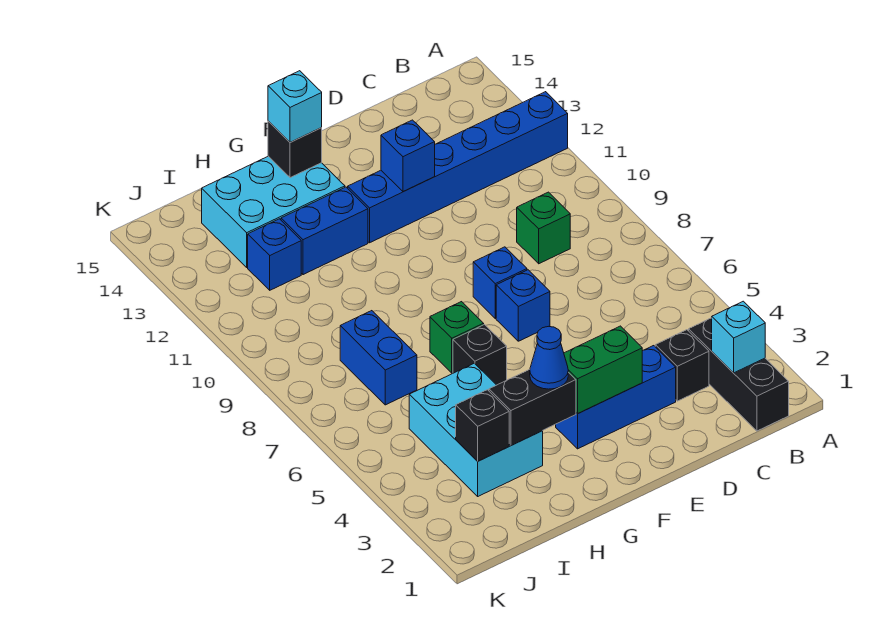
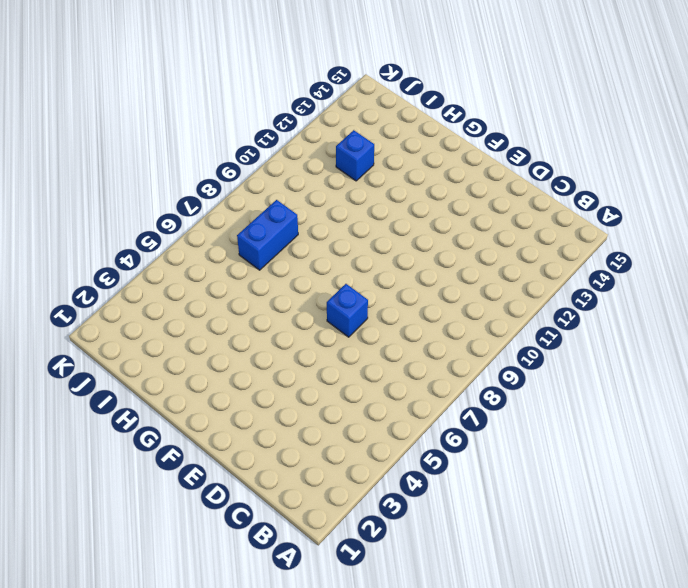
none -> blue brick A12:F12 level 1
none -> black brick B1:B3 level 1
none -> black brick C3 level 1

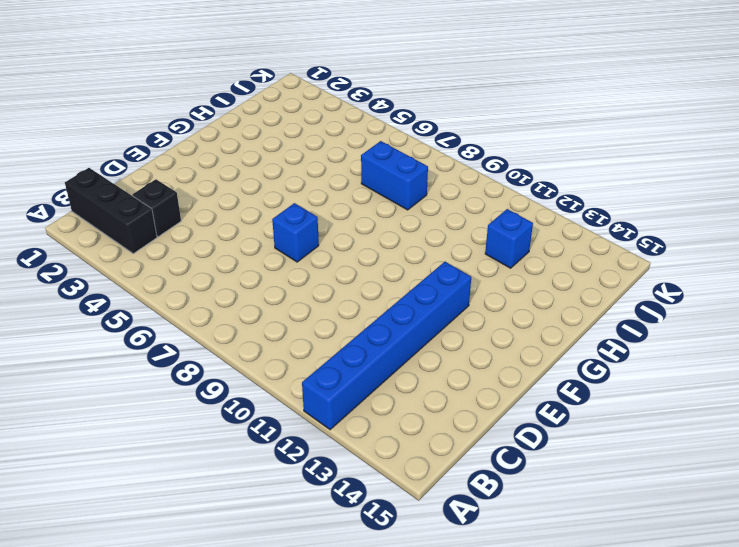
none -> green brick C9 level 1
none -> blue brick D3:F3 level 1
none -> blue brick E8 level 1

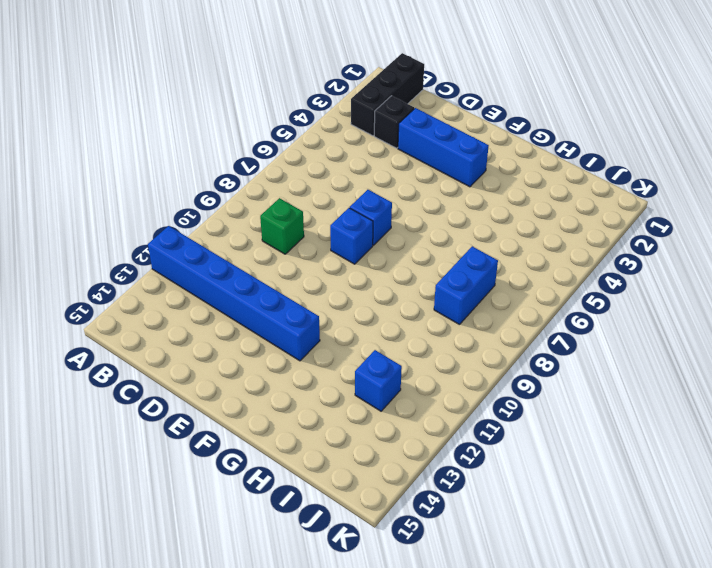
none -> black brick G6 level 1
none -> green brick G7 level 1
none -> blue brick G12:H12 level 1

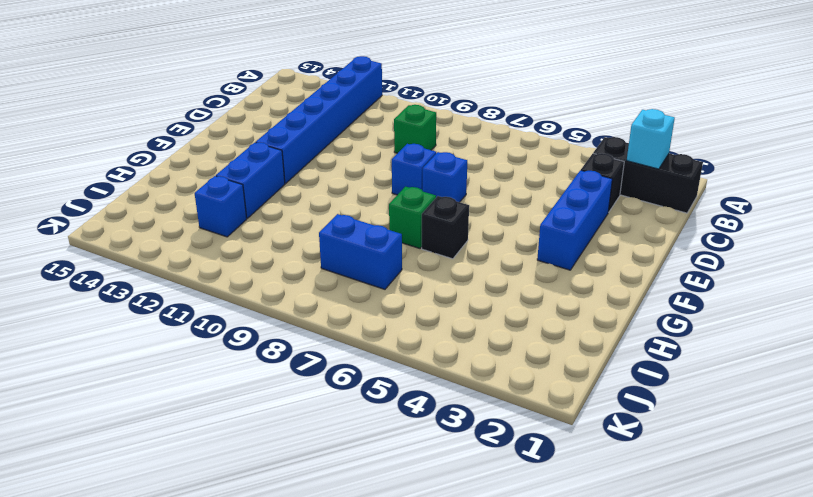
none -> cyan brick G13:I14 level 1
none -> cyan brick H3:I5 level 1
none -> green brick E3:F3 level 2

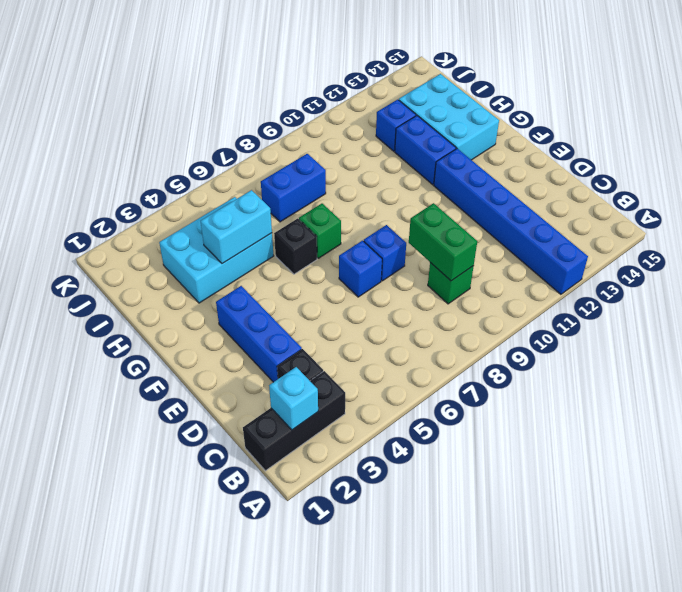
green brick C9:D9 level 2 -> green brick E3:F3 level 2
cyan brick H4:H5 level 2 -> none
none -> blue brick E12 level 2
none -> black brick G3:H3 level 2
none -> black brick G14 level 2

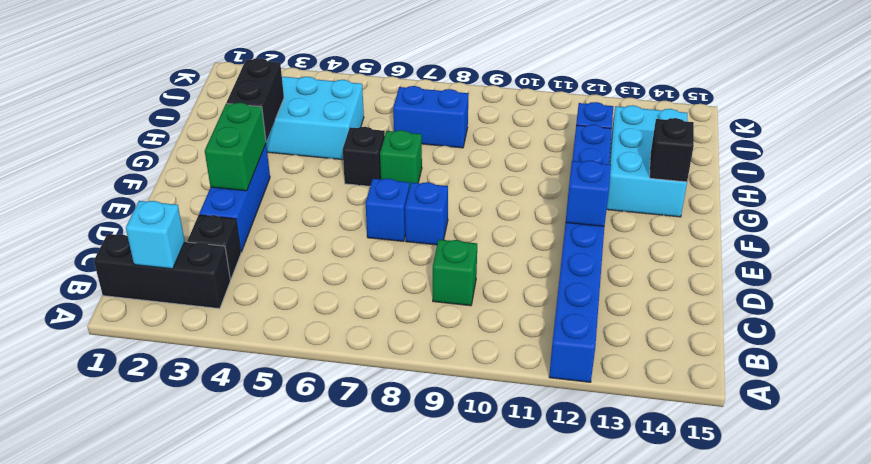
none -> black brick I3 level 2
none -> blue cone G3 level 3
none -> cyan brick G14 level 3

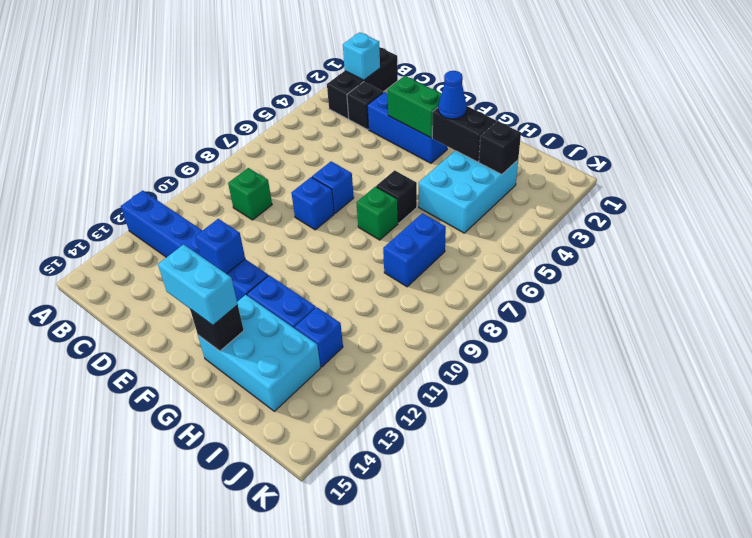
cyan brick F14:G14 level 3 -> cyan brick G14 level 3

